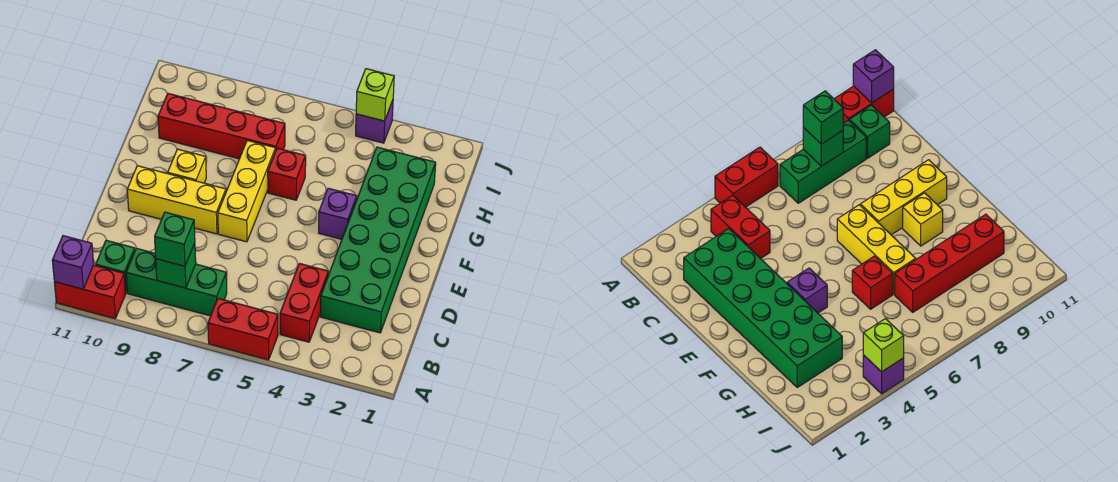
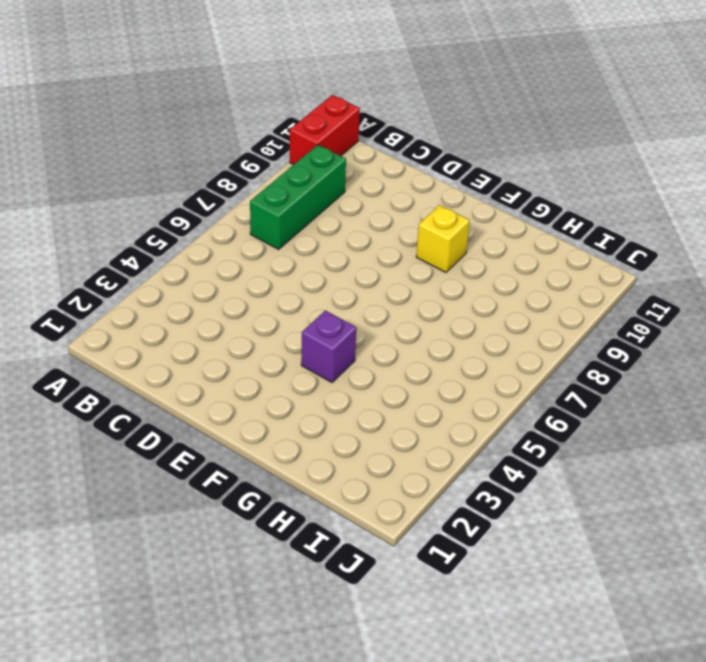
none -> red brick A5:A6 level 1
none -> red brick B4:C4 level 1
none -> green brick B10 level 1

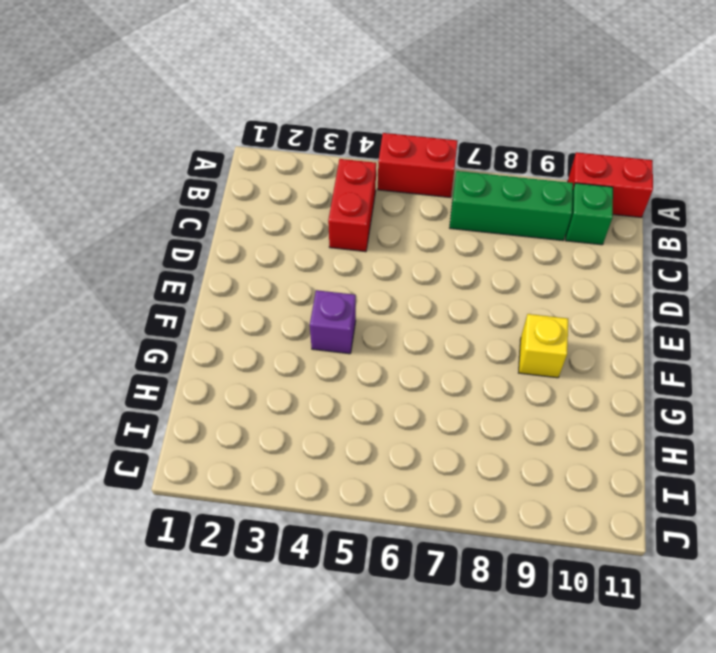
none -> green brick C2:H3 level 1
none -> yellow brick E7:G7 level 1
none -> yellow brick E8:E10 level 1

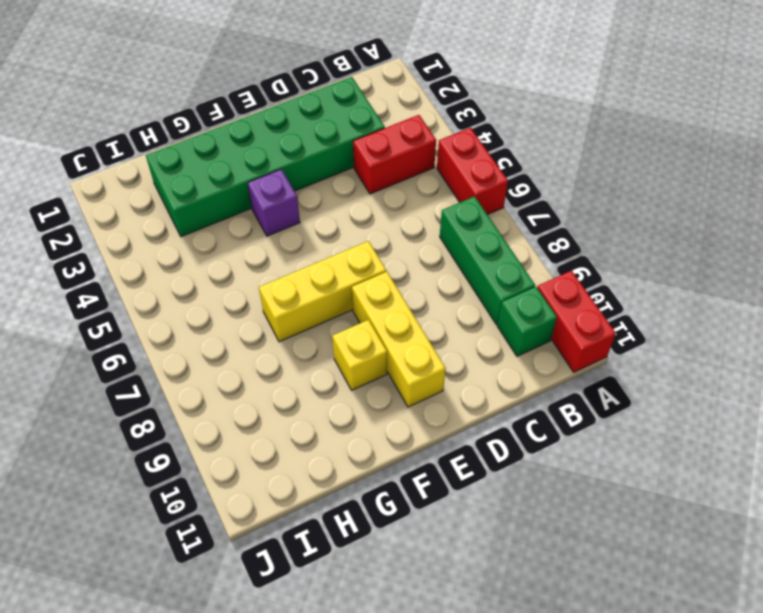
none -> red brick G6 level 1
none -> red brick H7:H10 level 1
none -> purple brick J4 level 1

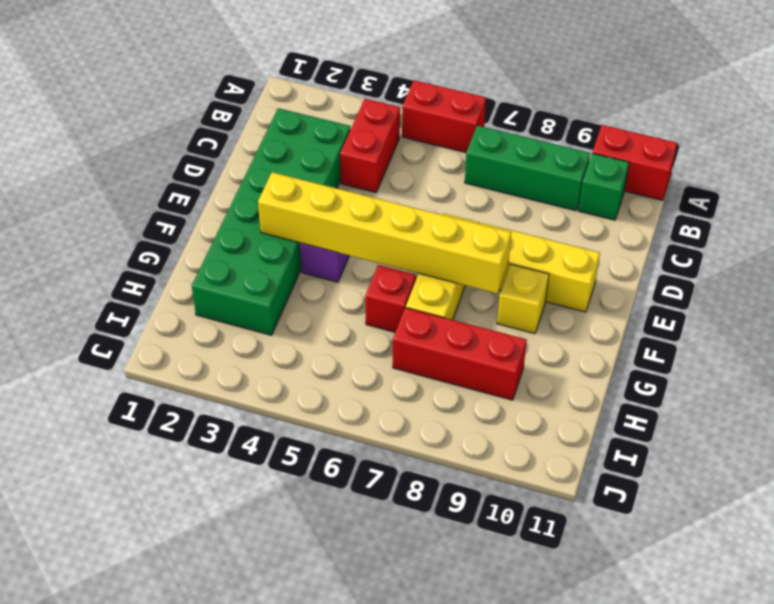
yellow brick F3:F8 level 2 -> none
red brick H7:H9 level 1 -> red brick H7:H10 level 1
none -> purple brick J4 level 1
none -> purple brick A11 level 2
none -> green brick B8 level 2

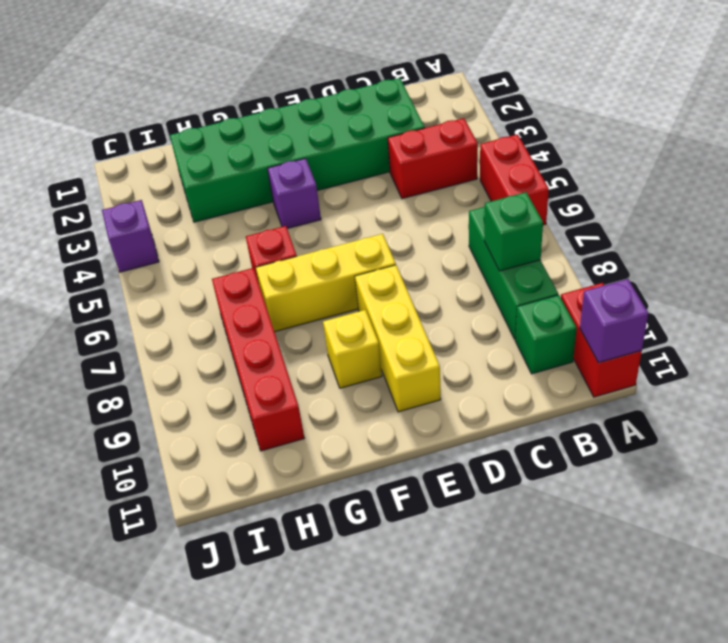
none -> lime brick J4 level 2
none -> green brick B8 level 3

